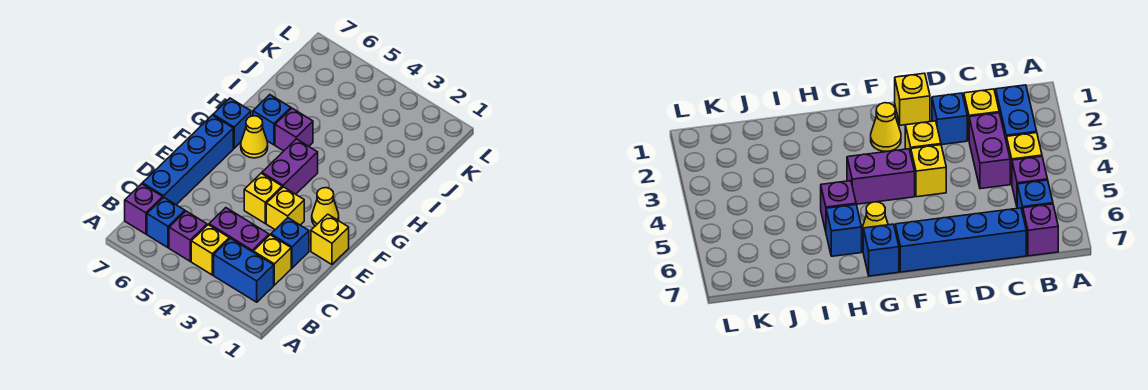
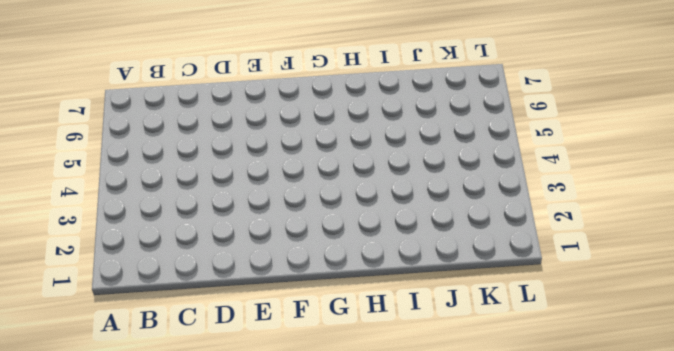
none -> blue brick B2:B3 level 1
none -> yellow brick B4 level 1
none -> purple brick B5 level 1

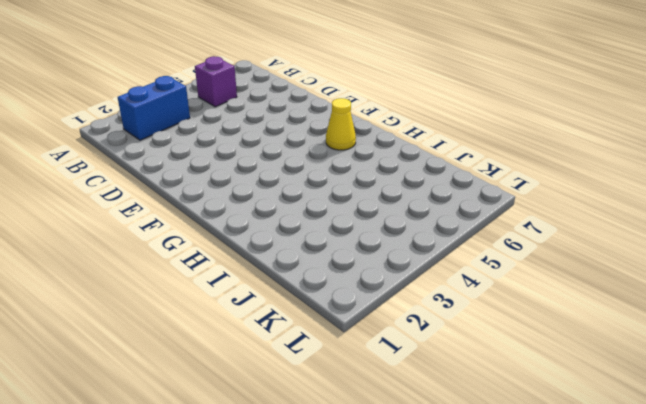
none -> yellow brick B4 level 1
none -> blue brick B6 level 1
none -> purple brick B7 level 1

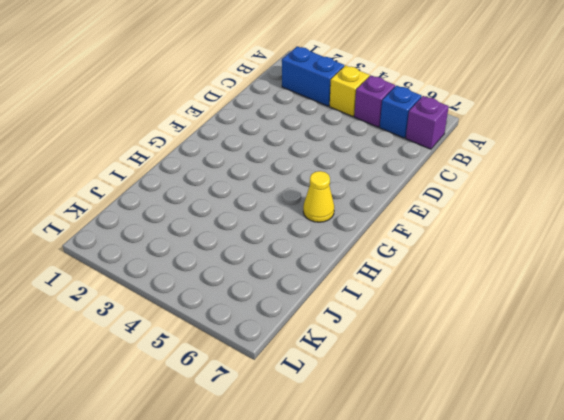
none -> yellow brick C2 level 1
none -> purple brick C3:C4 level 1
none -> blue brick C7:F7 level 1

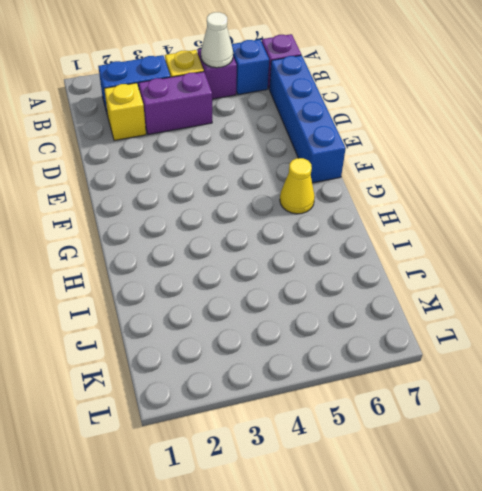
white cone B5 level 2 -> none
none -> blue brick D2 level 1
none -> yellow brick E1 level 1
none -> yellow brick E3 level 1

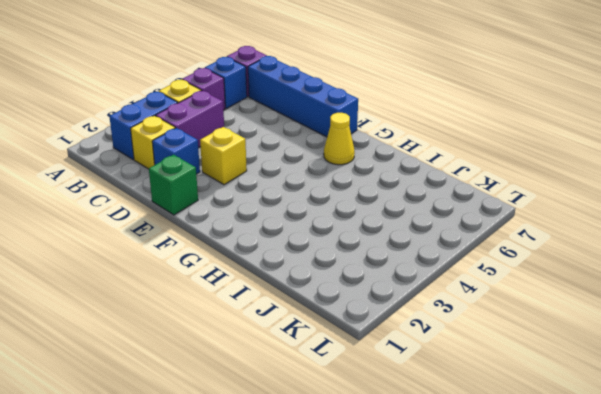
green brick E1 level 1 -> yellow brick E1 level 1
none -> yellow brick E4 level 1
none -> yellow cone F2 level 1
none -> purple brick F4:G4 level 1

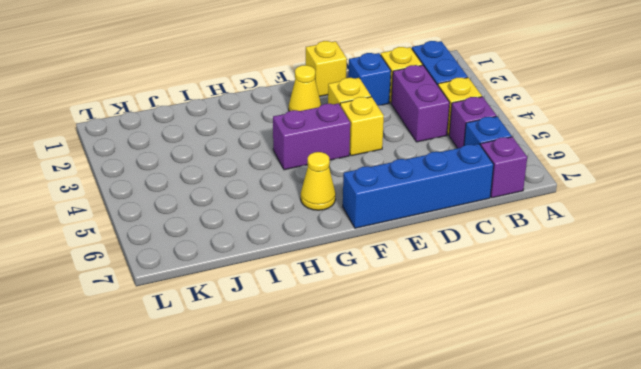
none -> blue brick G7 level 1
none -> purple brick H5 level 1
none -> blue brick H6 level 1

